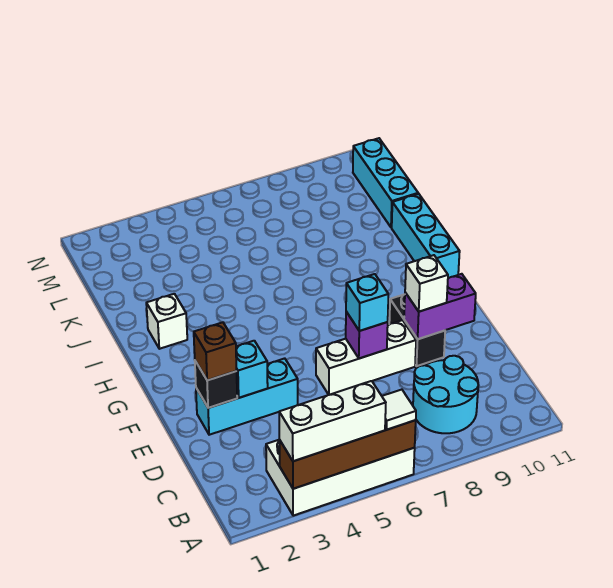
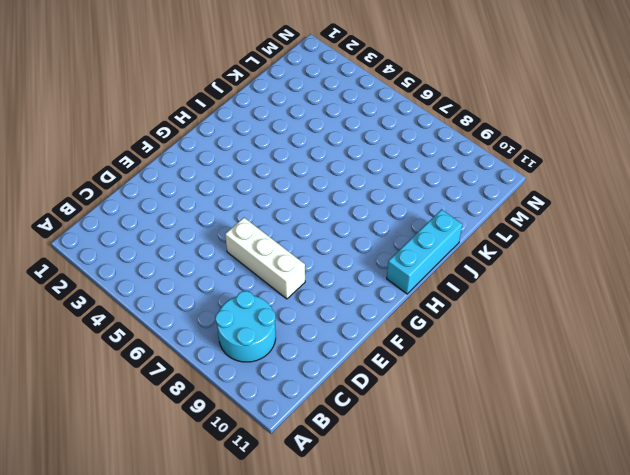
none -> white brick A3:B6 level 1
none -> cyan brick E2:E4 level 1
none -> black brick E9:F9 level 1

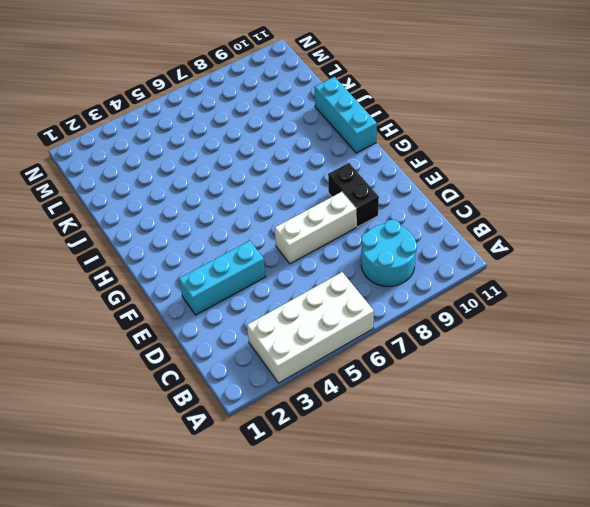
none -> white brick I2 level 1
none -> cyan brick K11:M11 level 1
none -> brown brick A3:A6 level 2

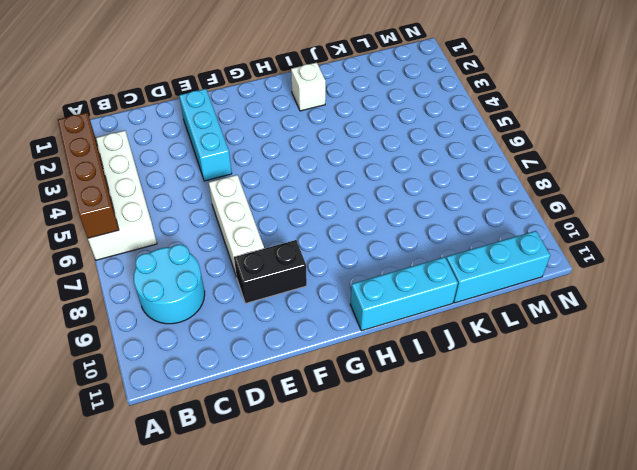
none -> black brick E2 level 2
none -> cyan brick E3 level 2
none -> purple brick E7 level 2

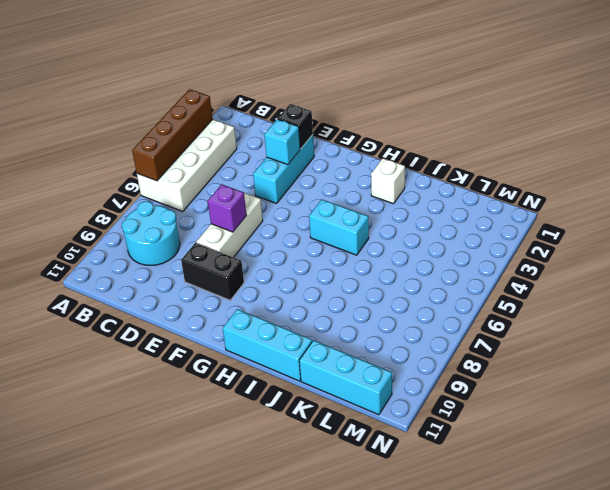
cyan brick H5:I5 level 1 -> none
none -> purple brick E9:E10 level 2
none -> white brick A3:A5 level 3
none -> white tile A6 level 3

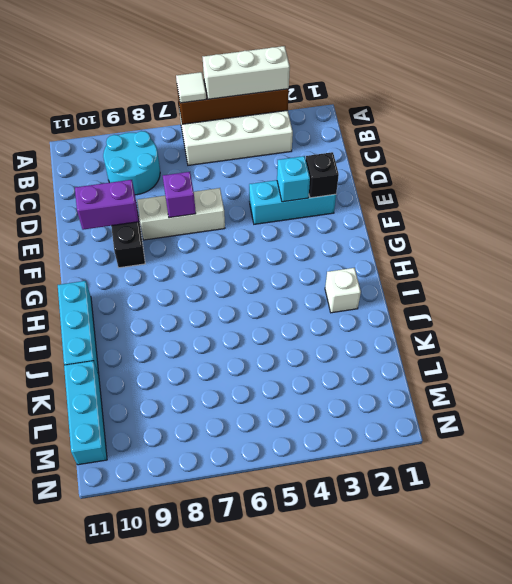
none -> brown brick E2 level 3
none -> cyan brick E7 level 3
none -> white brick E9 level 3

